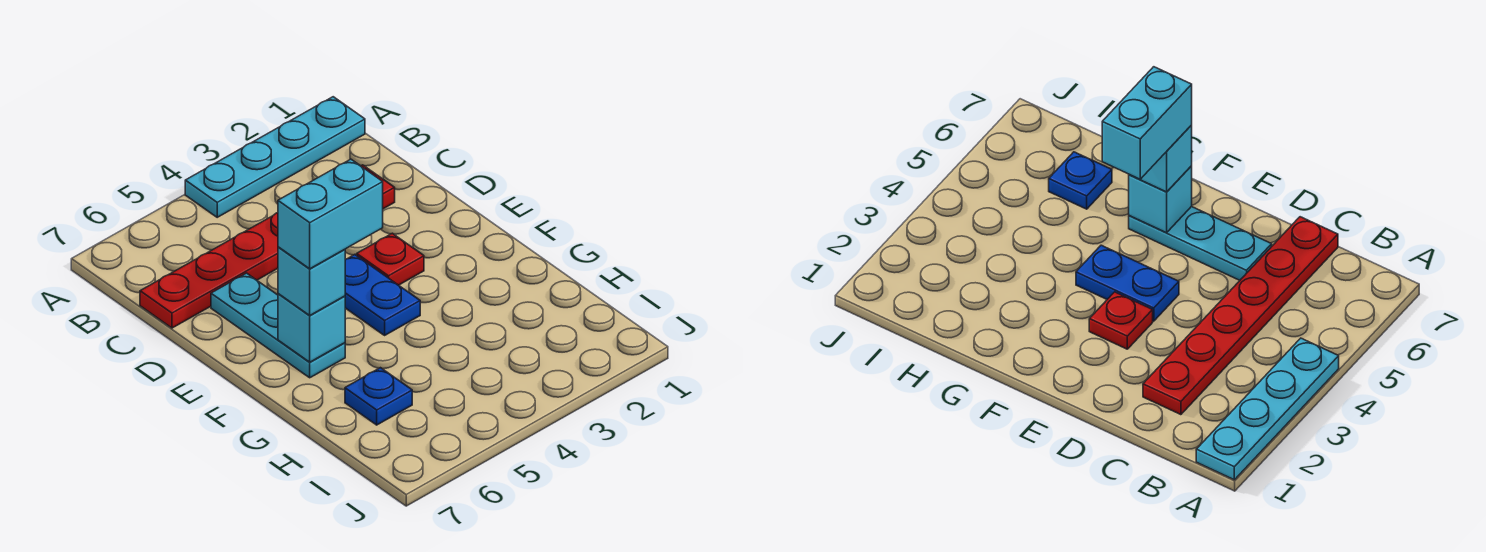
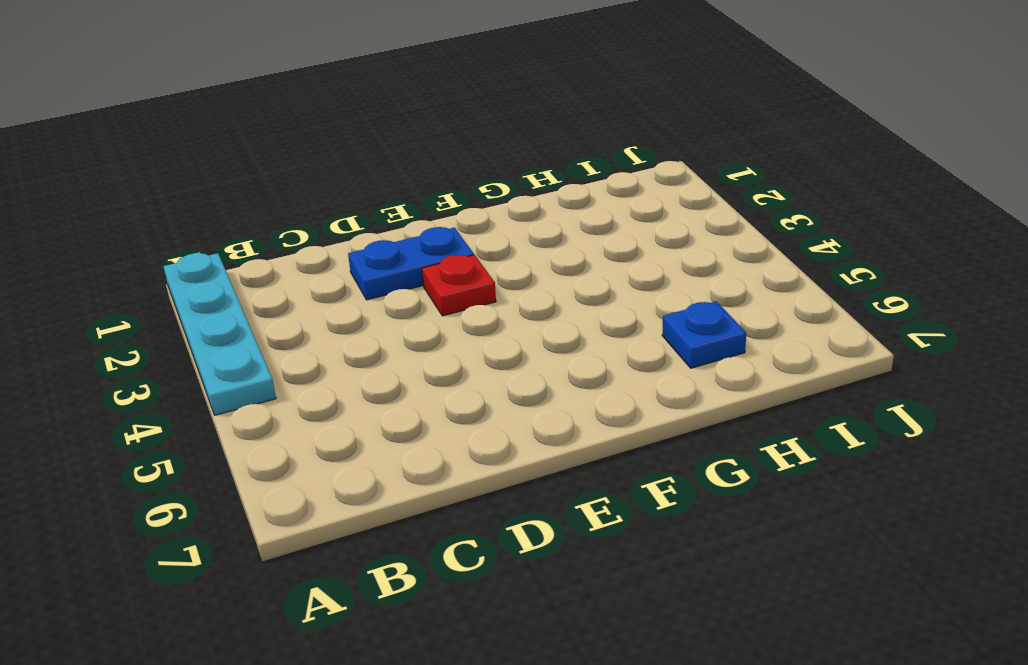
blue plate D2:E2 level 1 -> blue plate E4:F4 level 1
none -> red plate C2:C7 level 1
none -> cyan plate D6:F6 level 1

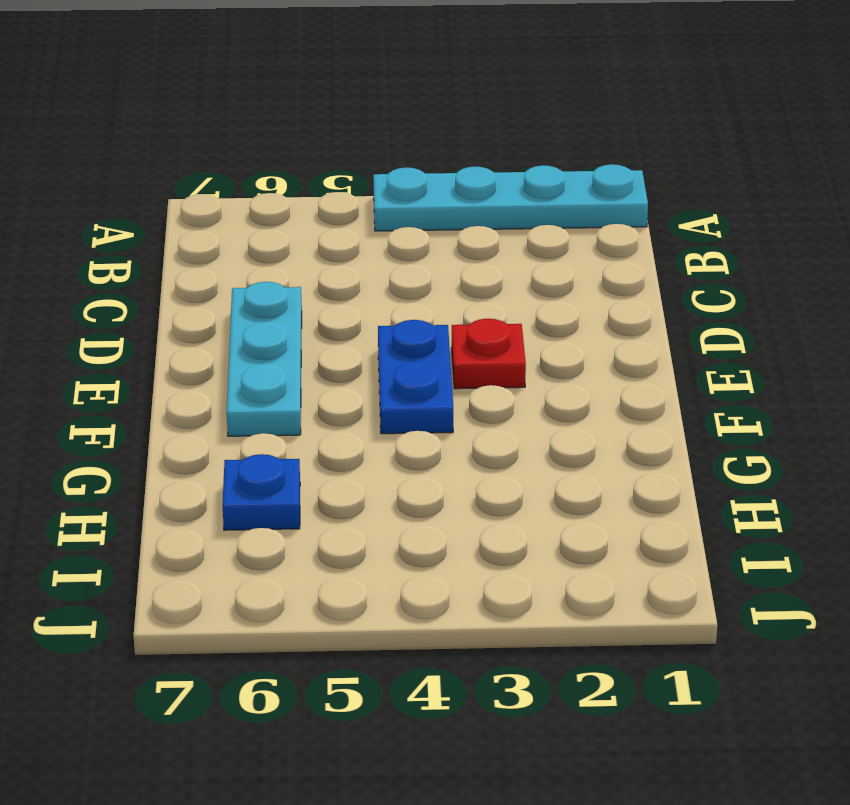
none -> red plate C2:C7 level 1
none -> cyan brick F6 level 2

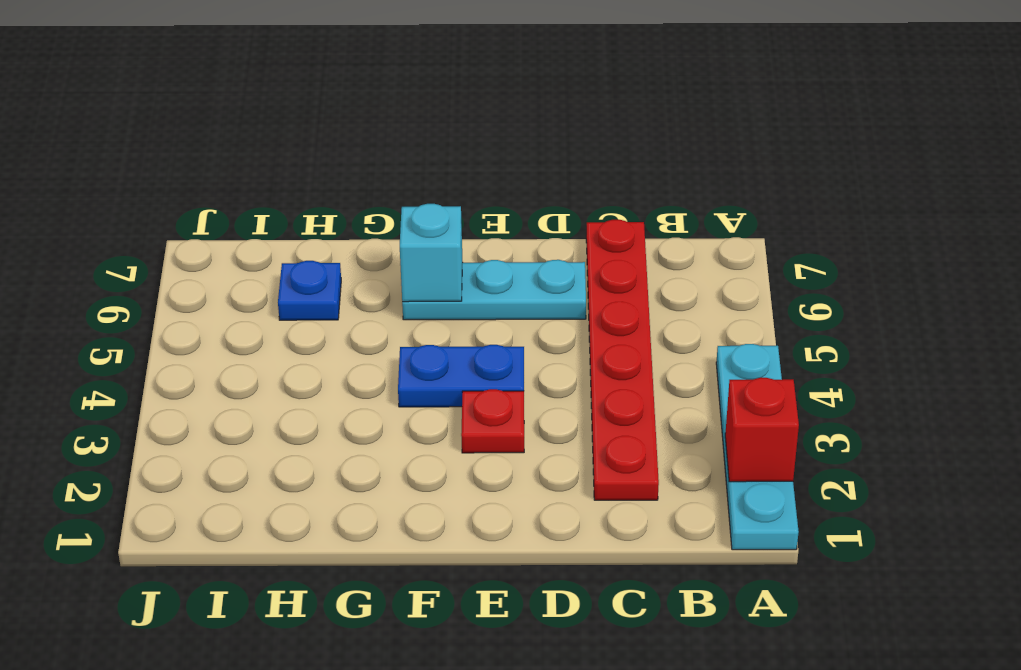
red brick A2 level 2 -> none
none -> cyan brick F6 level 3
none -> cyan brick F5:F6 level 4

